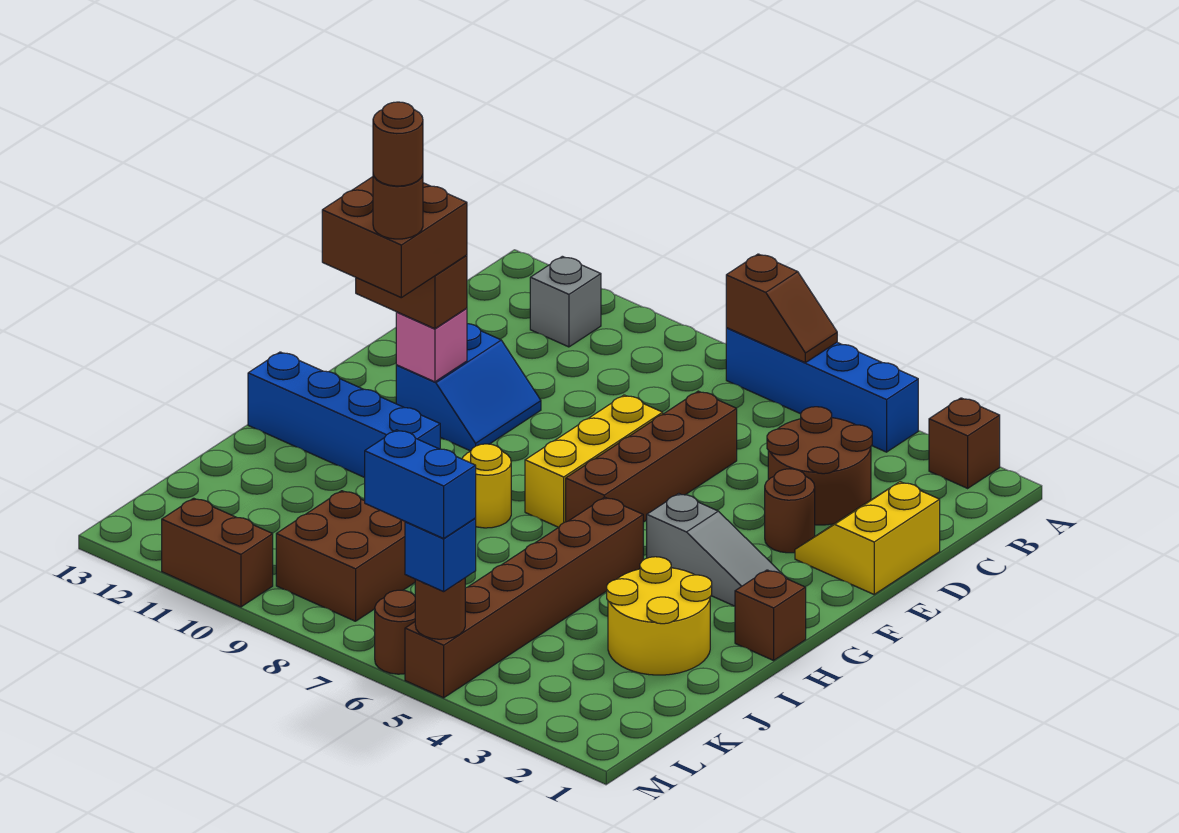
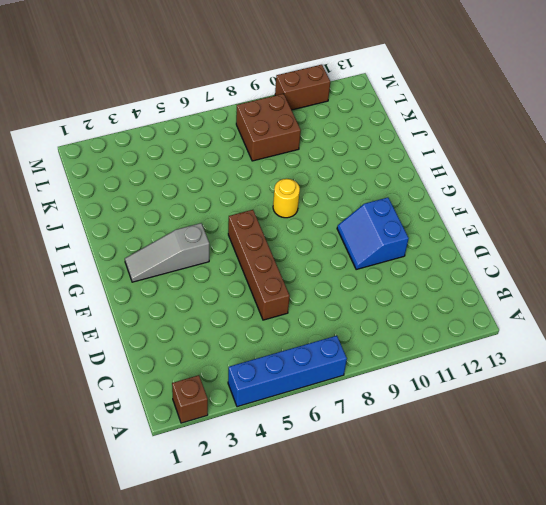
none -> grey brick B11 level 1
none -> brown round brick C3:D4 level 1
none -> yellow slope D1:E2 level 1 top 1

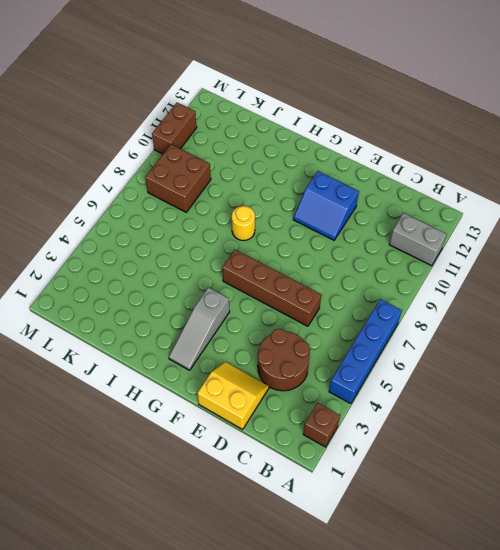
grey brick A11:B11 level 1 -> grey brick B11 level 1
none -> brown round brick E3 level 1
none -> yellow brick E7:G7 level 1
none -> brown brick H1 level 1

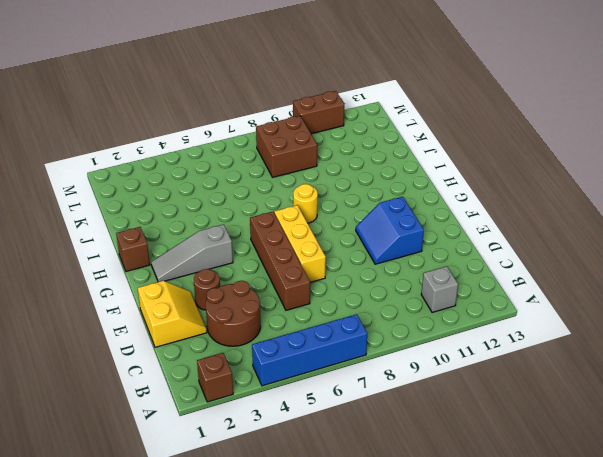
none -> brown brick H5:M5 level 1
none -> blue brick H10:H13 level 1
none -> yellow round brick I2:J3 level 1

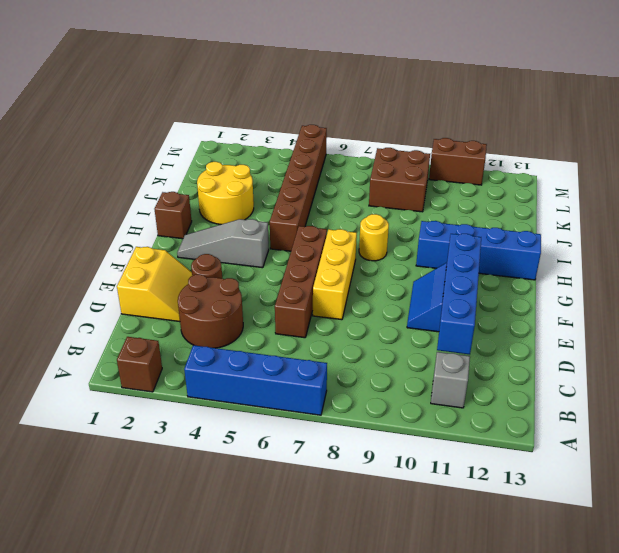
blue brick C11:F11 level 2 -> pink brick F11 level 2
none -> brown round brick M6 level 1
none -> brown slope A6:A7 level 2 top 7
none -> brown round brick M5 level 2

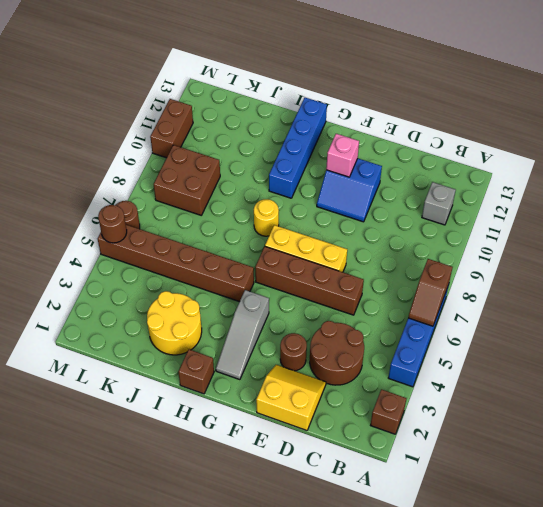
none -> brown brick F11:F12 level 3
none -> blue brick M5 level 3
none -> brown brick F11:G12 level 4

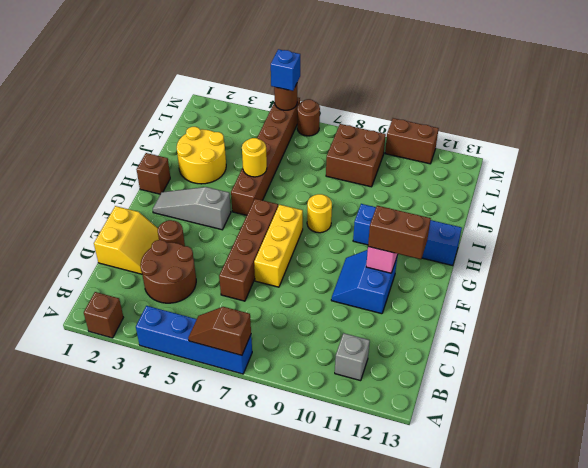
yellow round brick I5 level 2 -> none
none -> brown brick F11:G12 level 4
none -> blue brick M5:M6 level 4
none -> brown round brick G11 level 5

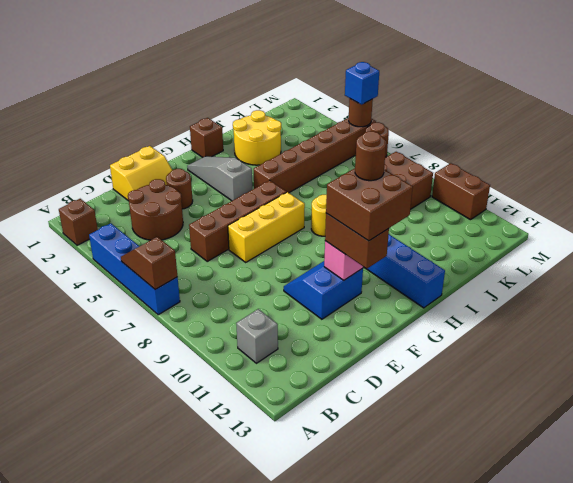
none -> blue brick M5:M6 level 4
none -> brown round brick G11 level 6

